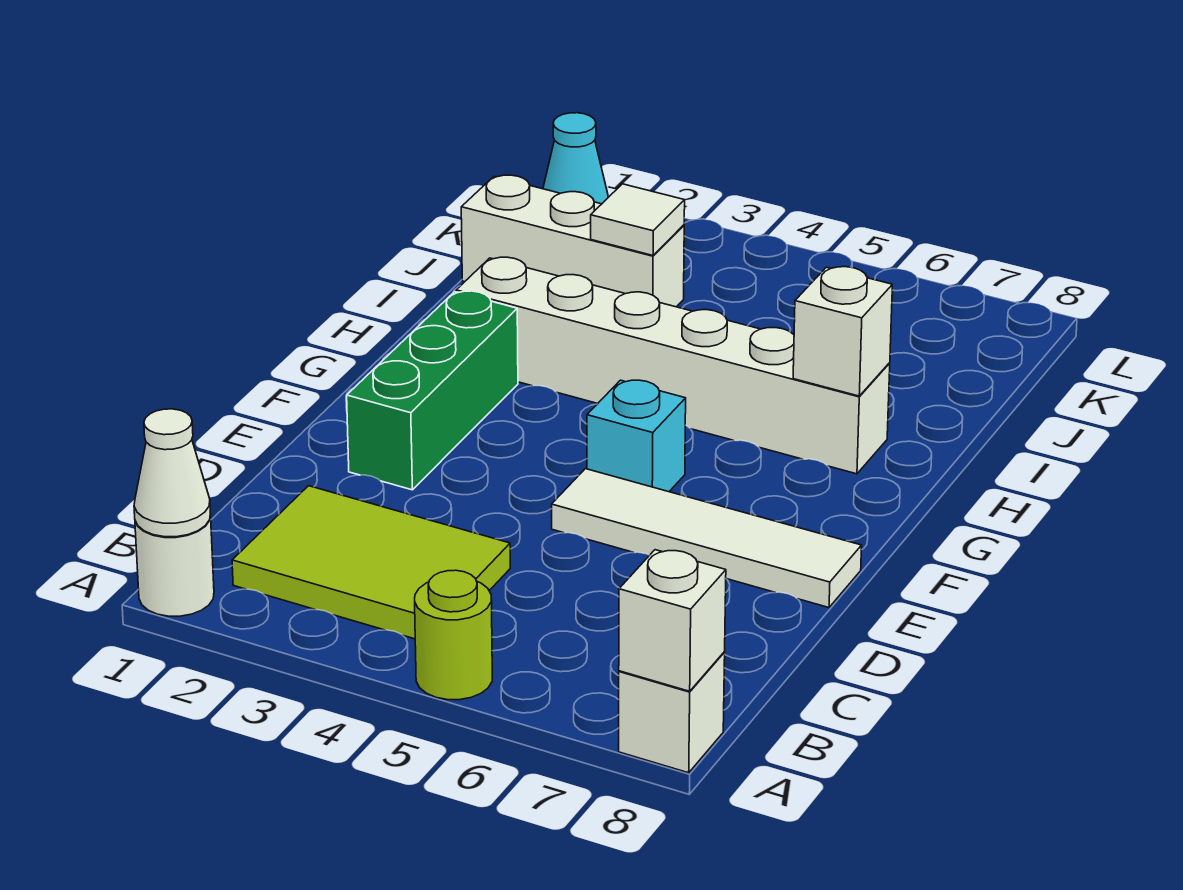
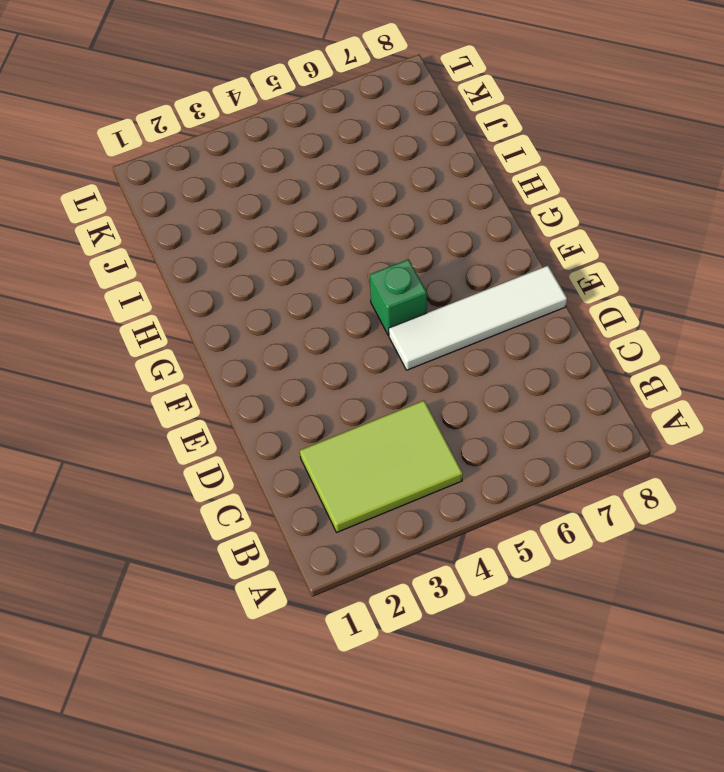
green brick F5 level 1 -> cyan brick F5 level 1
none -> white round brick A1 level 1
none -> lime round brick A5 level 1
none -> white brick A8 level 1

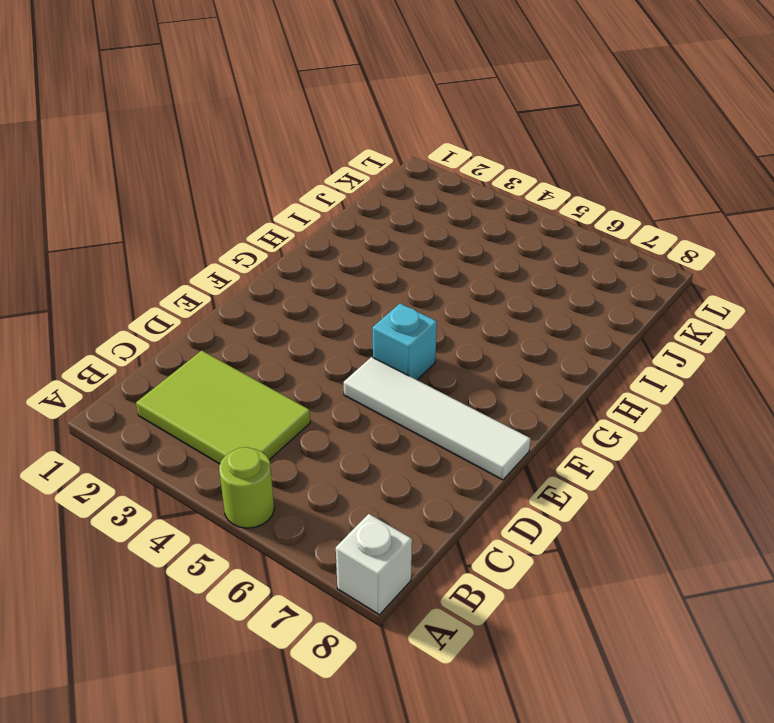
none -> white round brick A1 level 1
none -> green brick E2:G2 level 1
none -> white brick H2:H7 level 1

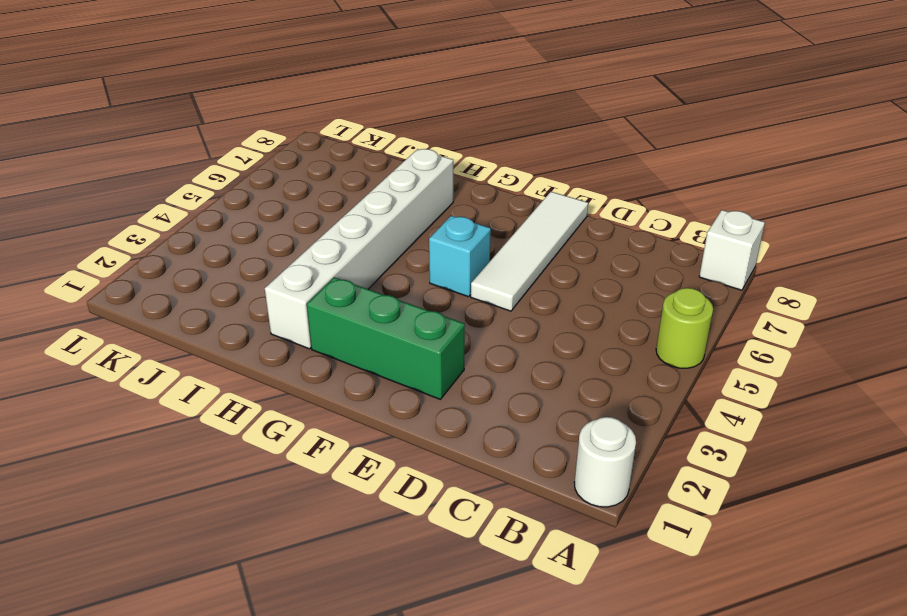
none -> lime tile B2:C4 level 1
none -> white brick J1:J3 level 1
none -> cyan cone L1 level 1

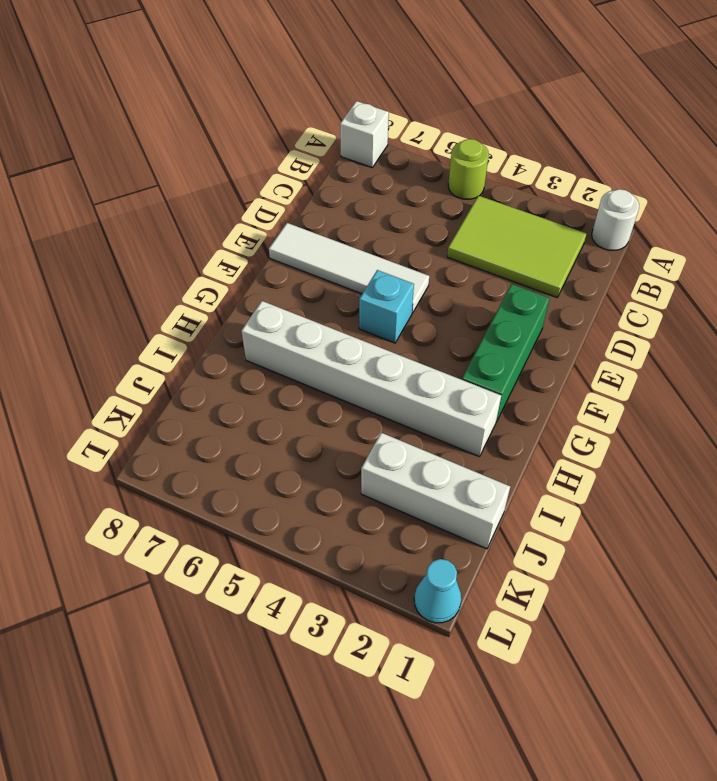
none -> white cone A1 level 2
none -> white brick A8 level 2
none -> white brick H7 level 2

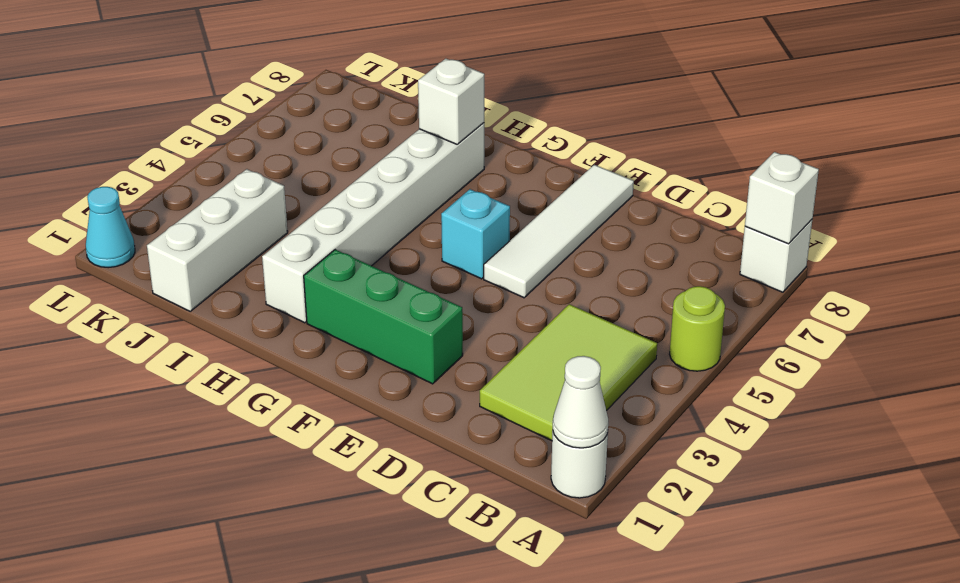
none -> white tile J3 level 2

